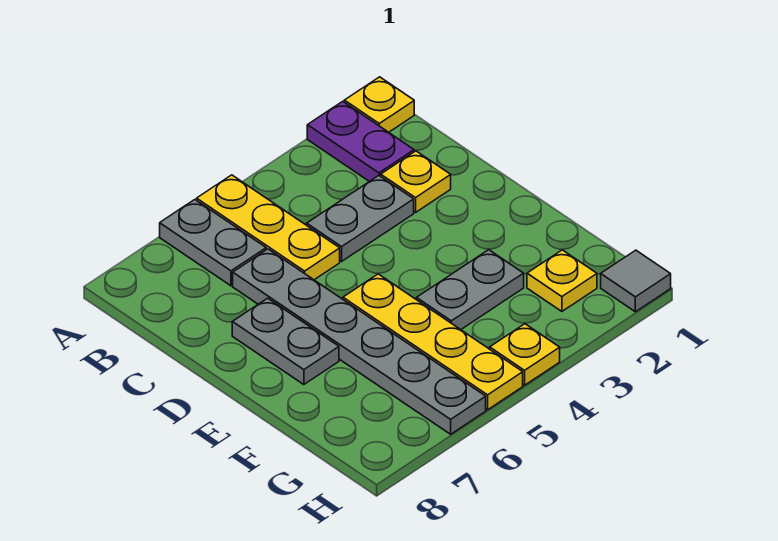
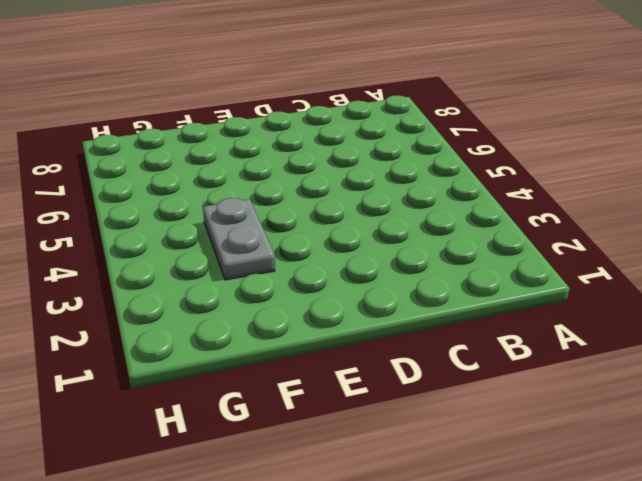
none -> yellow plate A1 level 1
none -> purple plate A2:B2 level 1
none -> yellow plate A5:C5 level 1

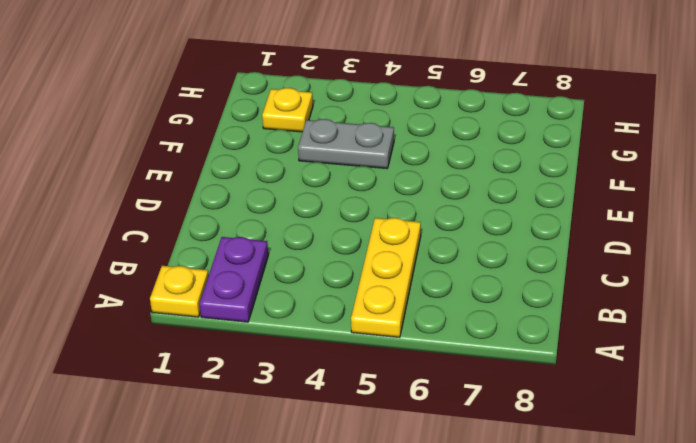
none -> grey plate A6:B6 level 1
none -> yellow plate C2 level 1
none -> grey plate C3:C4 level 1

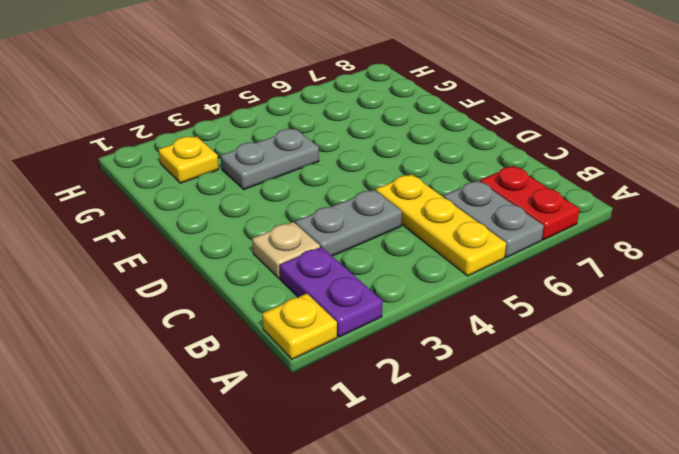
red plate A7:B7 level 1 -> none
tan plate C2 level 1 -> yellow plate C2 level 1
none -> grey plate C6:H6 level 1
none -> grey plate D7:E7 level 1
none -> yellow plate E5:H5 level 1

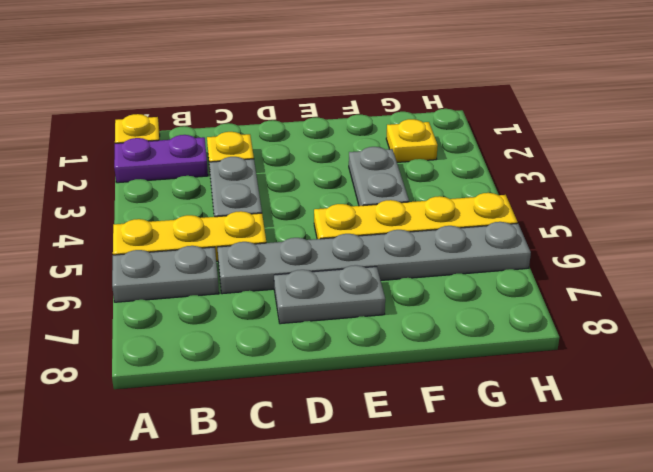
none -> grey tile H1 level 1
none -> yellow plate H4 level 1

